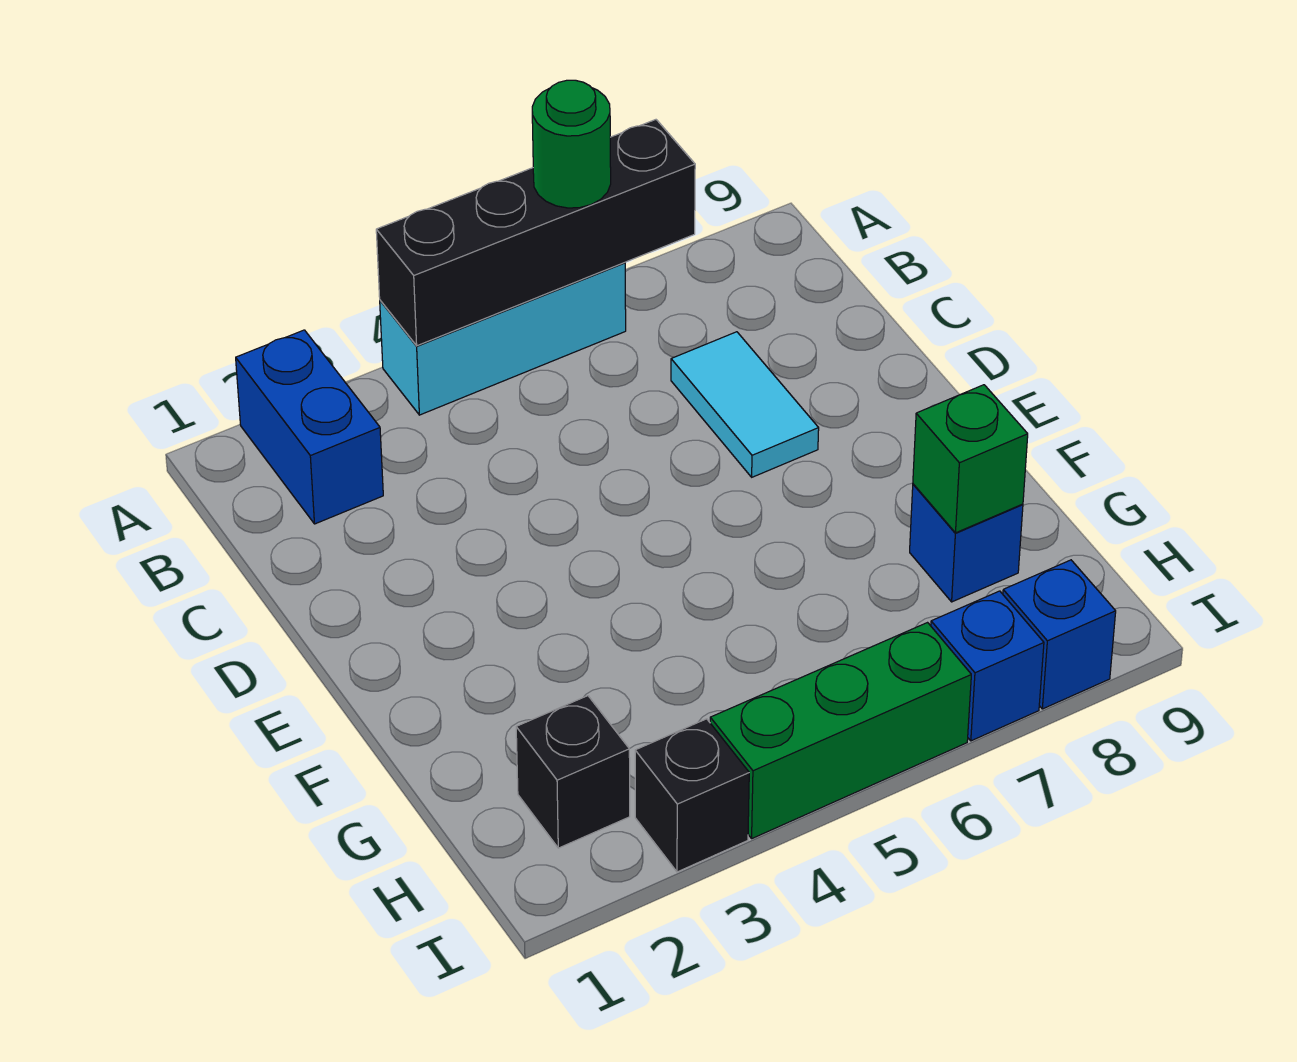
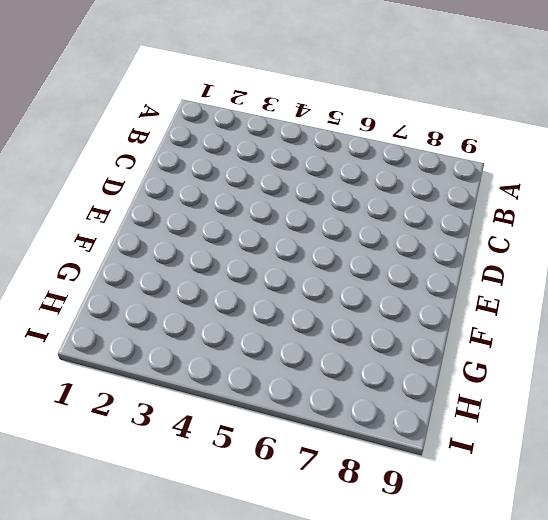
none -> blue brick A2:B2 level 1
none -> cyan brick A4:A6 level 1
none -> cyan tile C7:D7 level 1

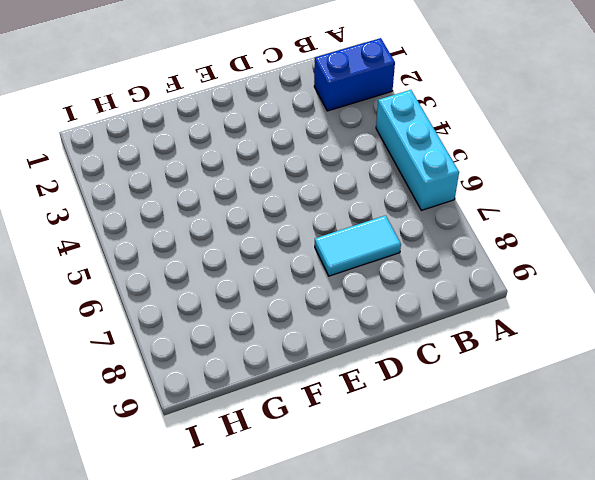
none -> blue brick G8 level 1
none -> black brick H2 level 1
none -> black brick I3 level 1

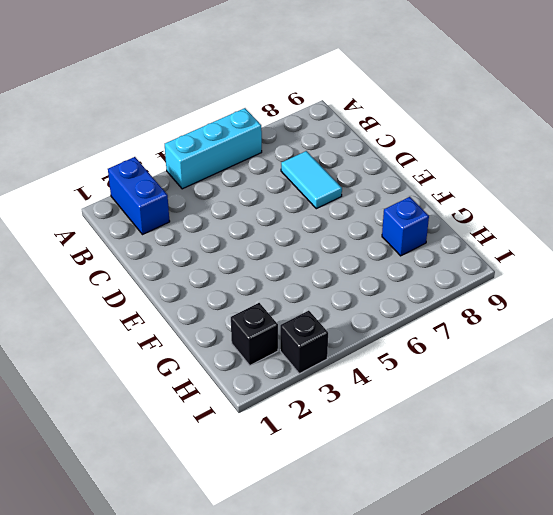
none -> green brick I4:I6 level 1
none -> blue brick I7 level 1
none -> blue brick I8 level 1

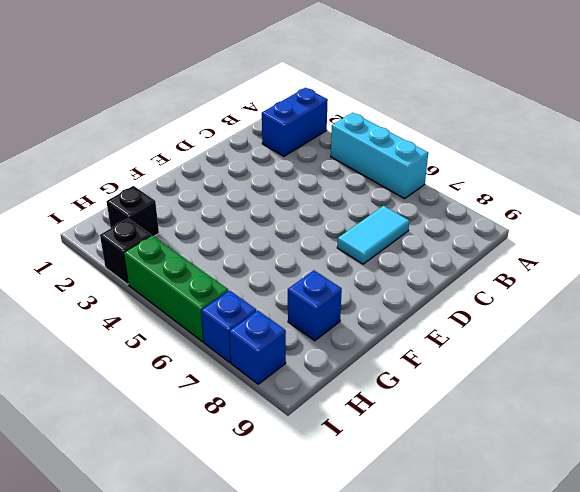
none -> black brick A4:A7 level 2
none -> green brick G8 level 2
none -> green round brick A6 level 3

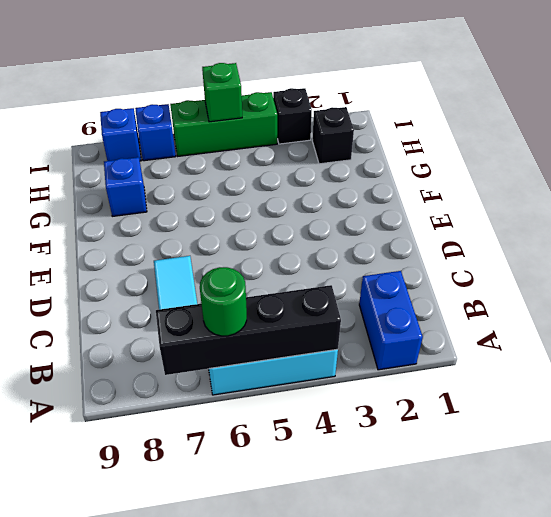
green brick I5 level 2 -> green brick G8 level 2

